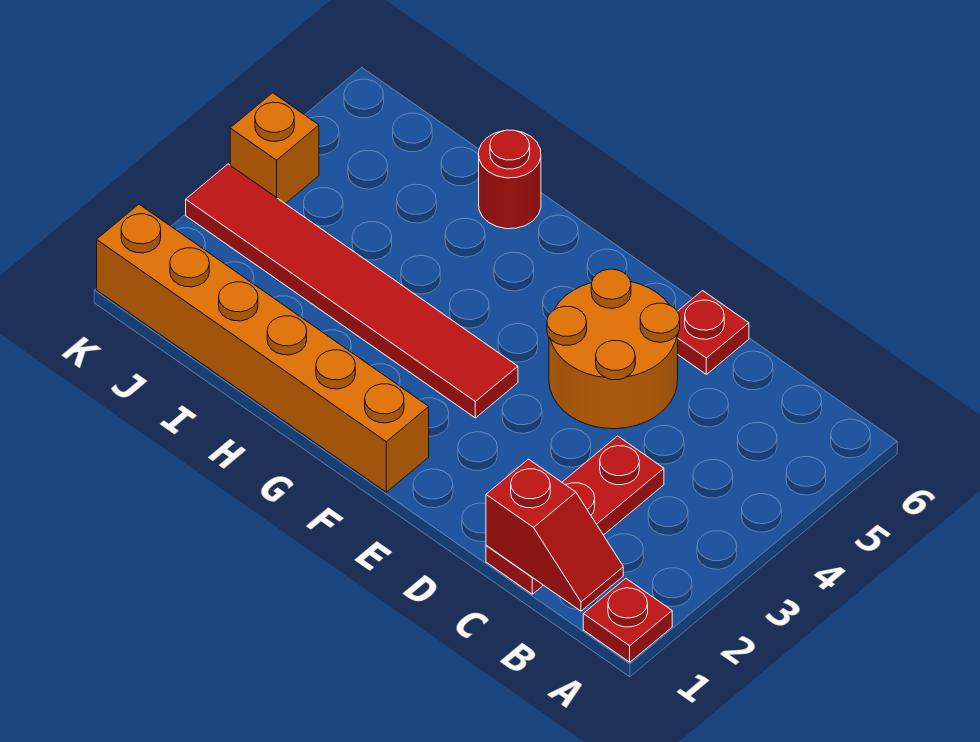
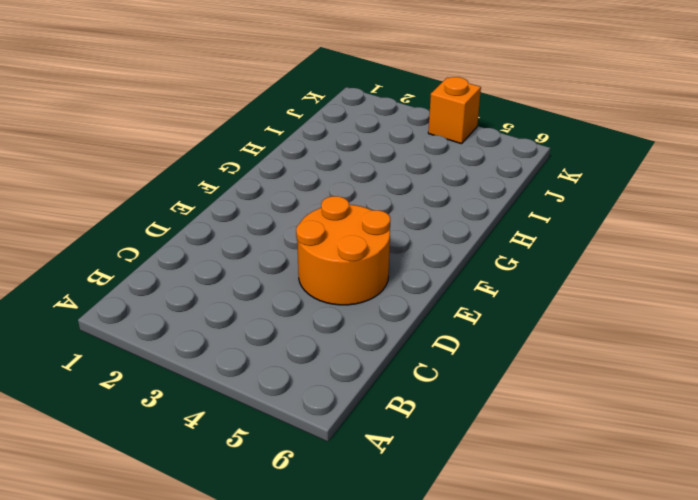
none -> red plate A1 level 1
none -> red plate C1:C3 level 1

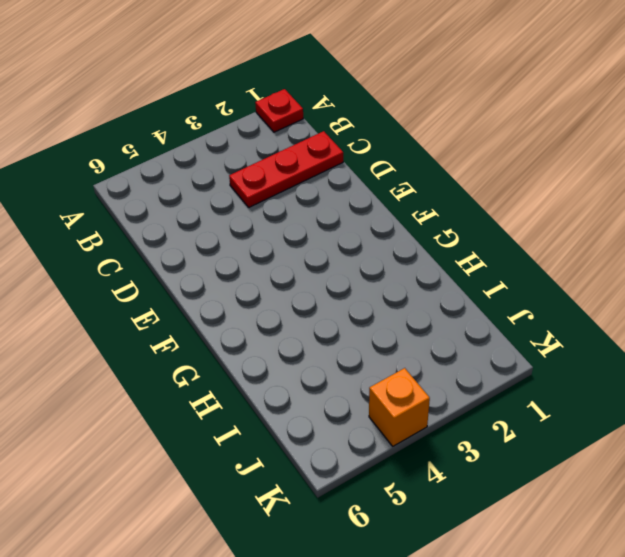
none -> orange round brick D4:E5 level 1
none -> red plate D6 level 1

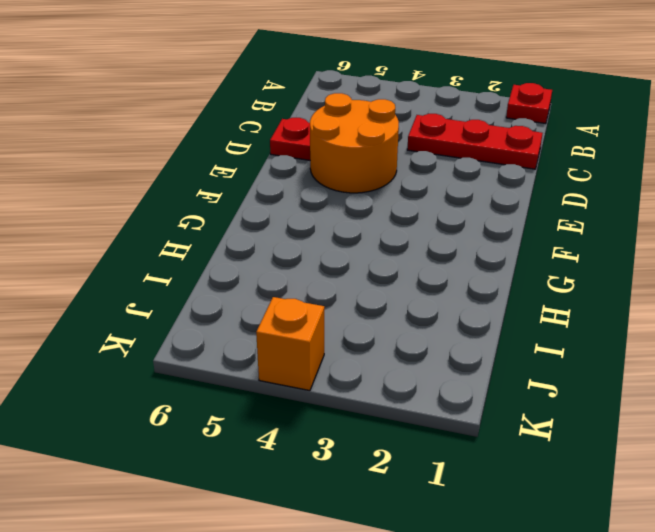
none -> orange brick F1:K1 level 1
none -> red tile F3:K3 level 1

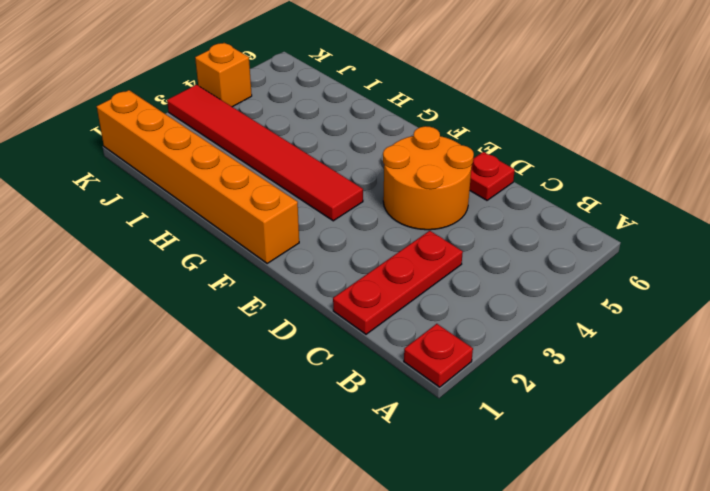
none -> red round brick H6 level 1
none -> red slope B1:C1 level 2 top C

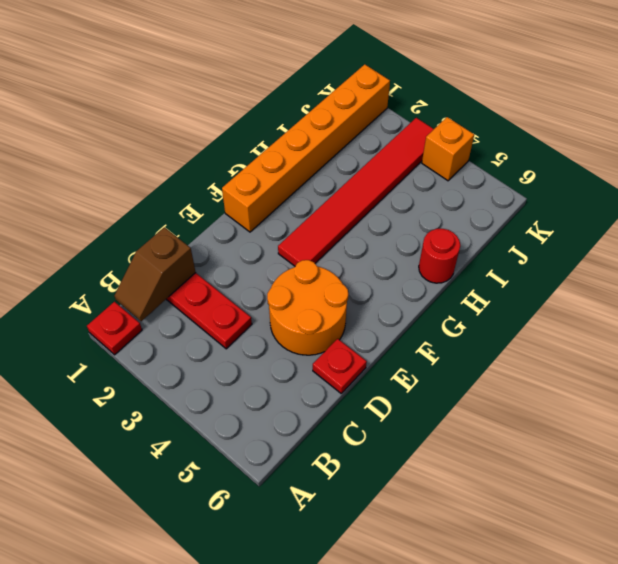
brown slope B1:C1 level 2 top C -> red slope B1:C1 level 2 top C

